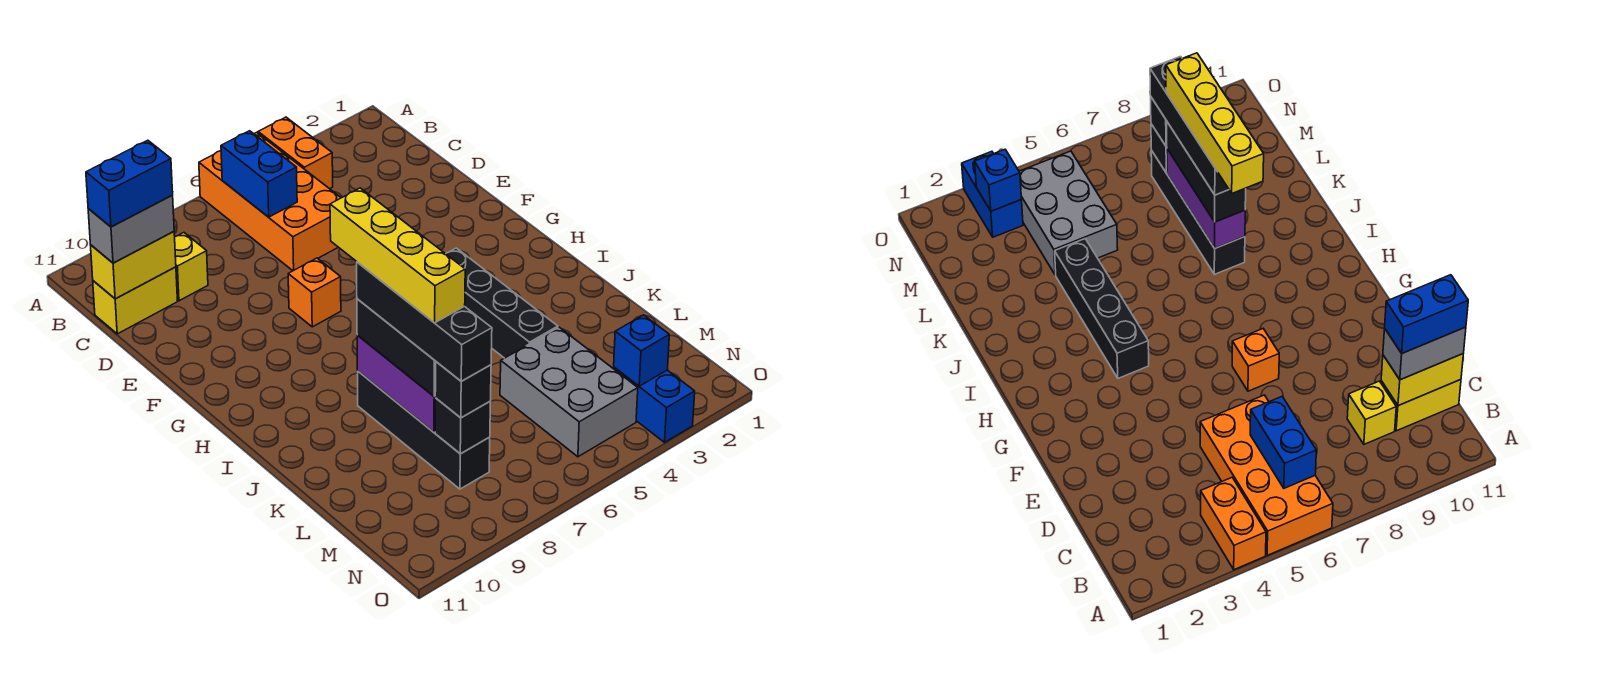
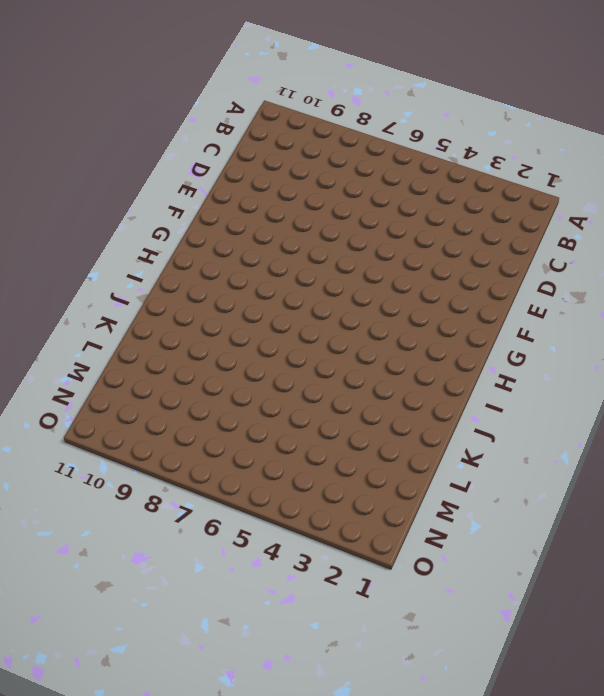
none -> orange brick A4:B4 level 1
none -> orange brick A5:D6 level 1
none -> yellow brick C9 level 1

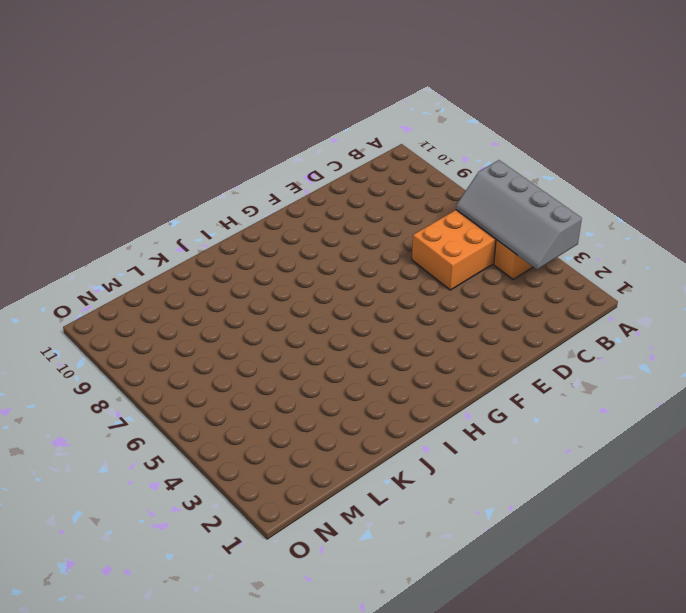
grey slope A3:B6 level 2 top A -> blue brick B6:C6 level 2
none -> yellow brick C9 level 1
none -> yellow brick C10:C11 level 1
none -> orange brick F7 level 1

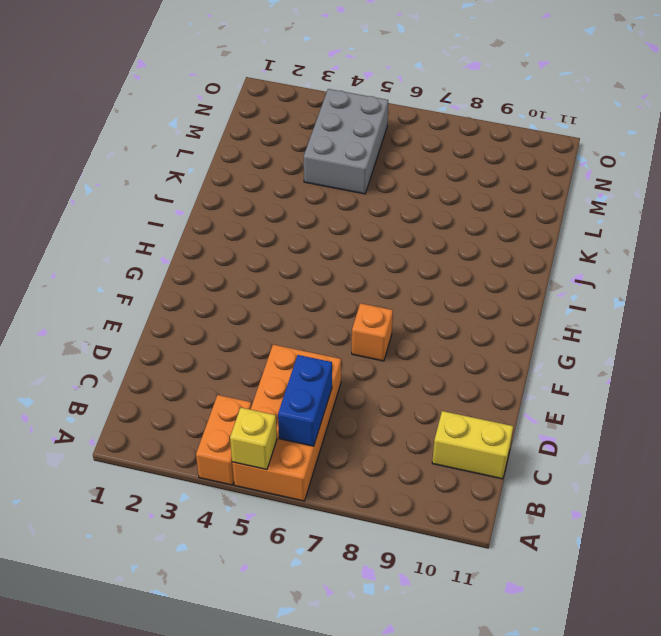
yellow brick A5 level 2 -> yellow brick C9 level 1
none -> black brick H4:K4 level 1
none -> black brick J8:M8 level 1
none -> blue brick N3:O3 level 1

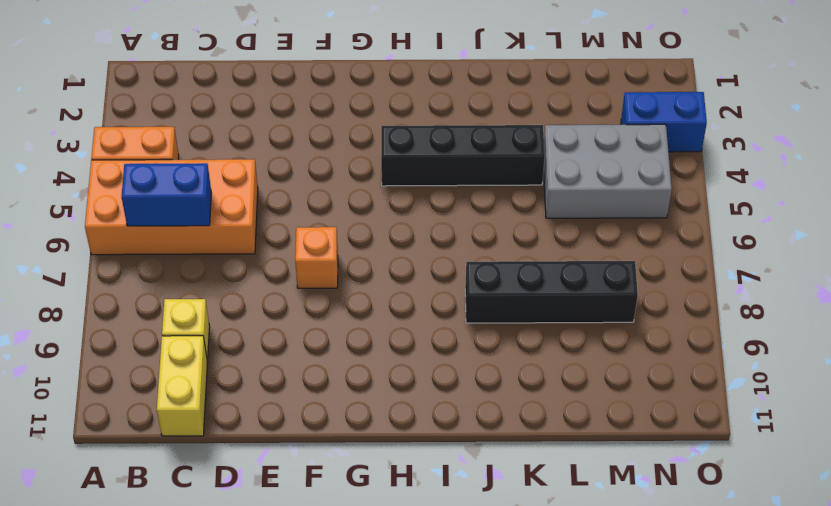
none -> yellow brick C10:C11 level 2
none -> purple brick J8:L8 level 2
none -> black brick M8 level 2

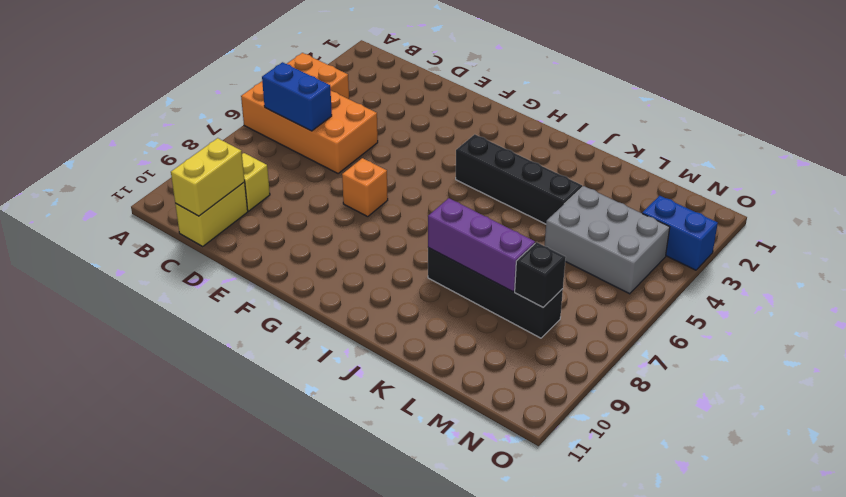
none -> blue brick N3 level 2
none -> grey brick C10:C11 level 3
none -> black brick J8:L8 level 3

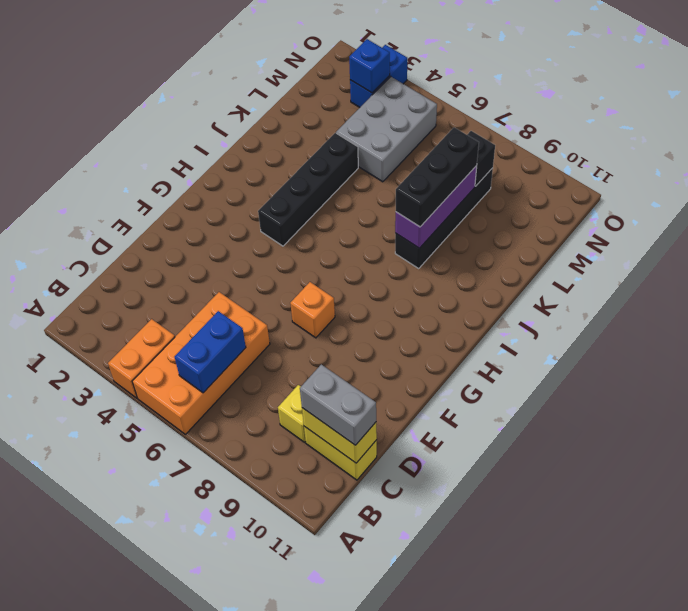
none -> black brick M8 level 3
none -> blue brick C10:C11 level 4
none -> black brick J8:M8 level 4

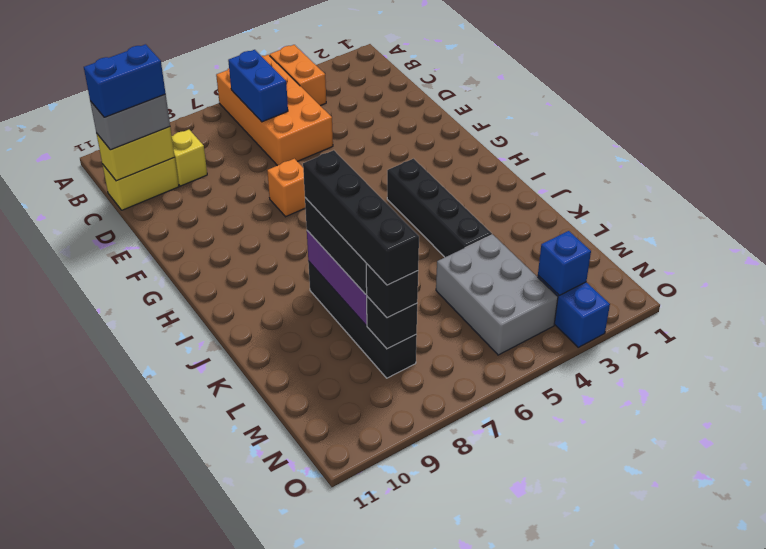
none -> yellow brick I8:L8 level 5

